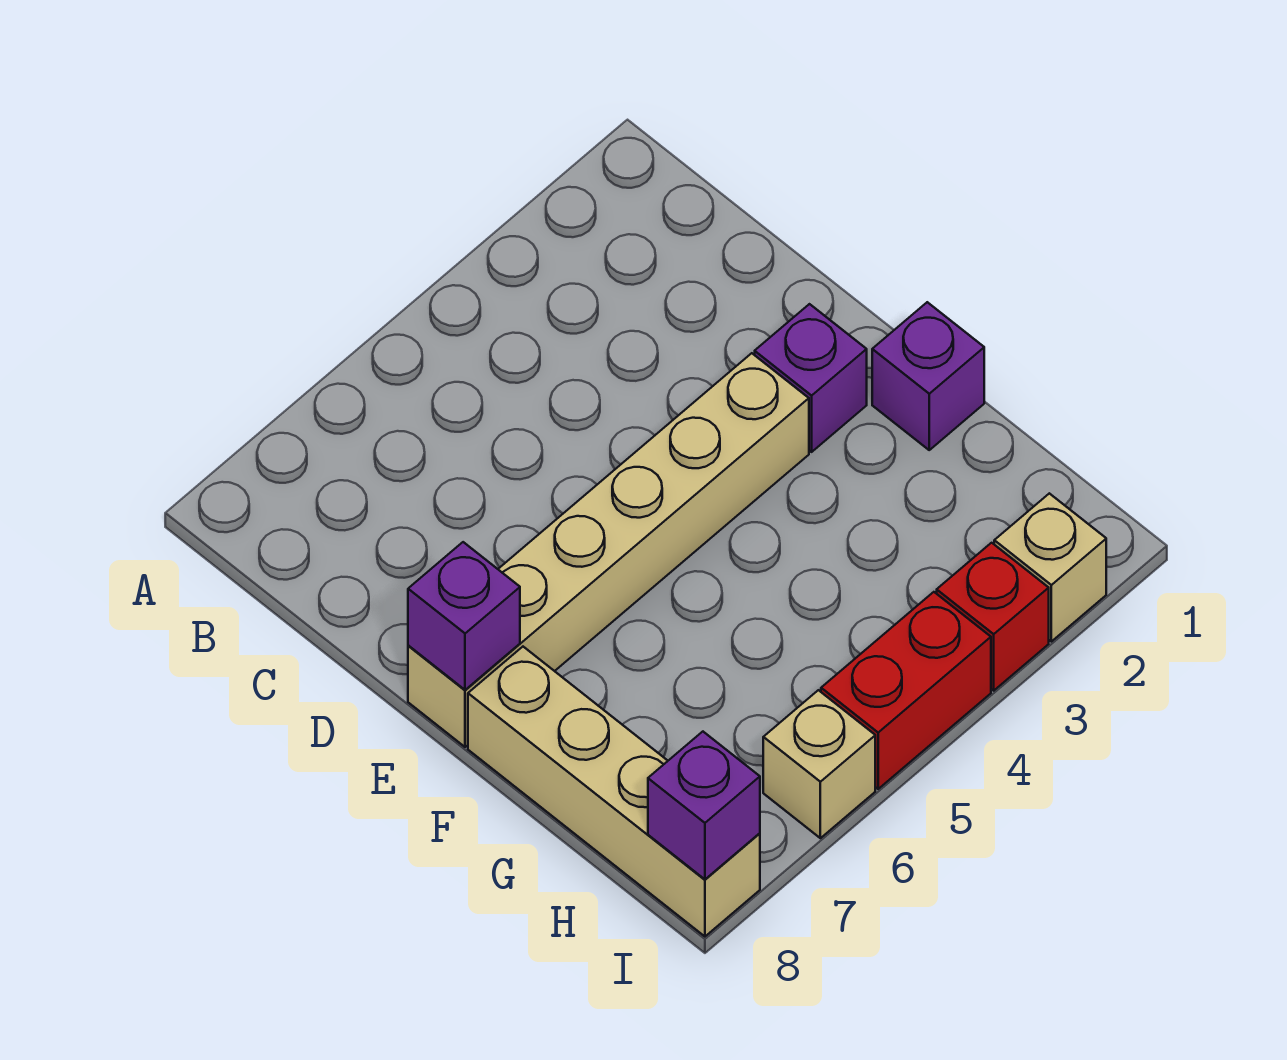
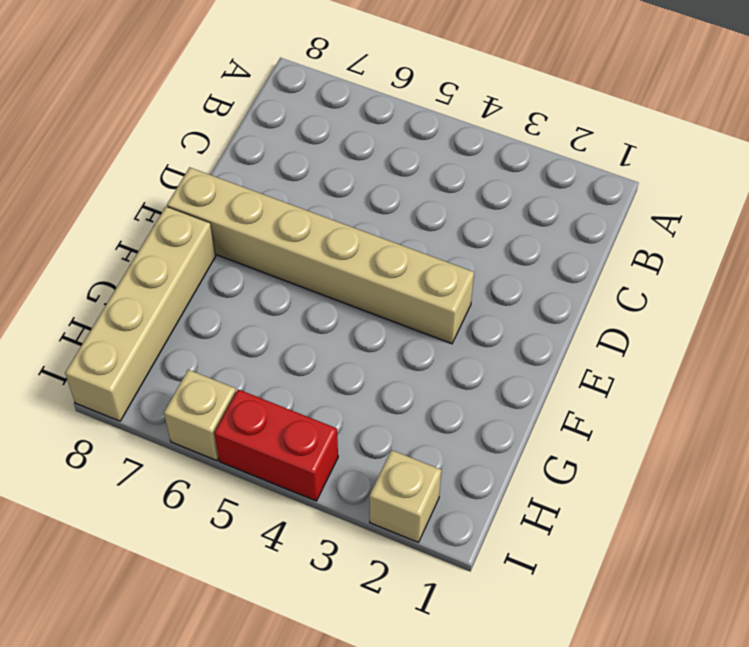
none -> purple brick E2 level 1
none -> purple brick F1 level 1

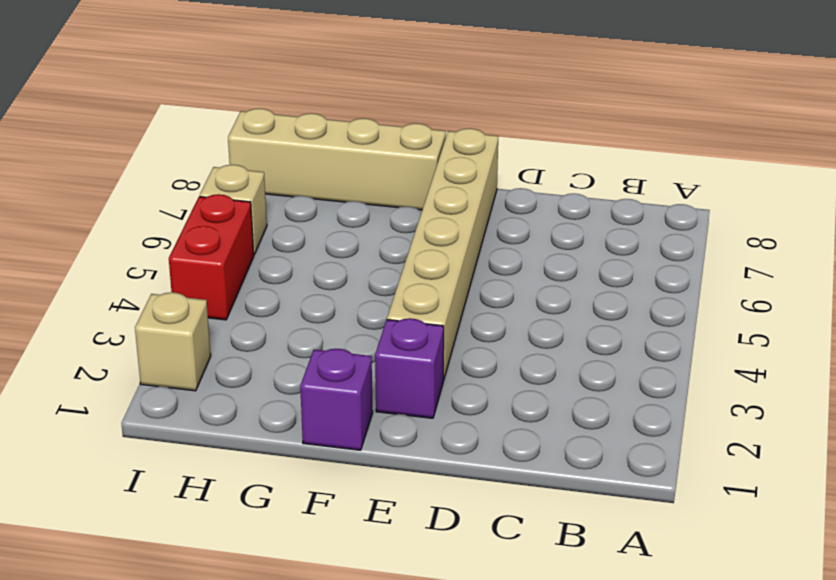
none -> red brick I3 level 1
none -> purple brick E8 level 2

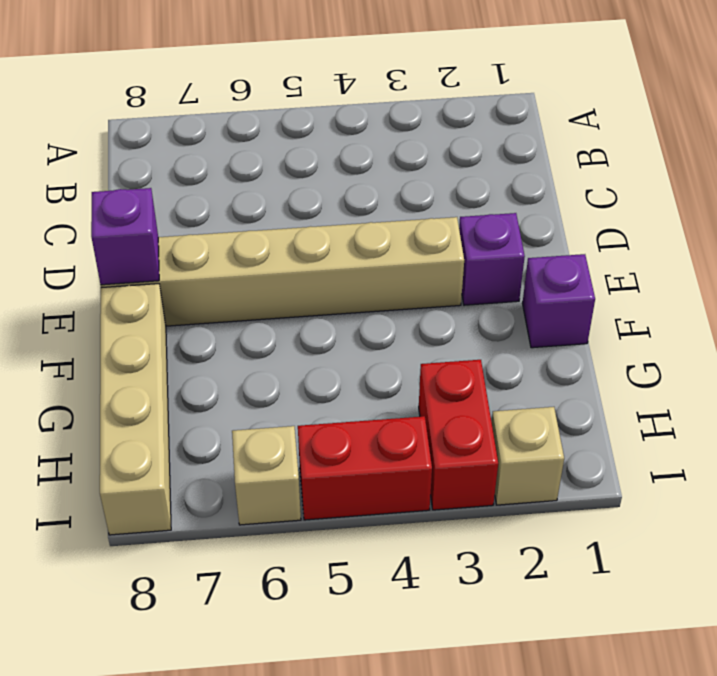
red brick H3:I3 level 1 -> red brick I3 level 1
none -> purple brick I8 level 2

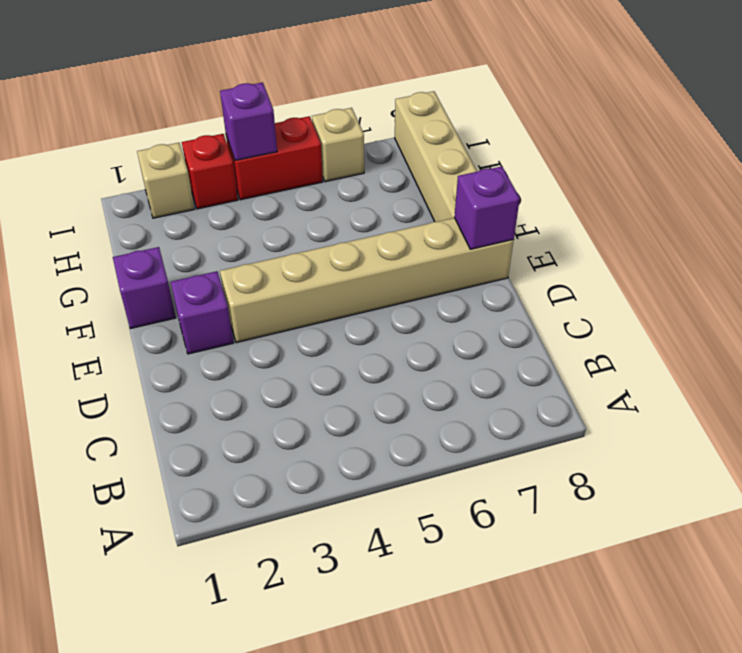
purple brick I4 level 2 -> purple brick I8 level 2

